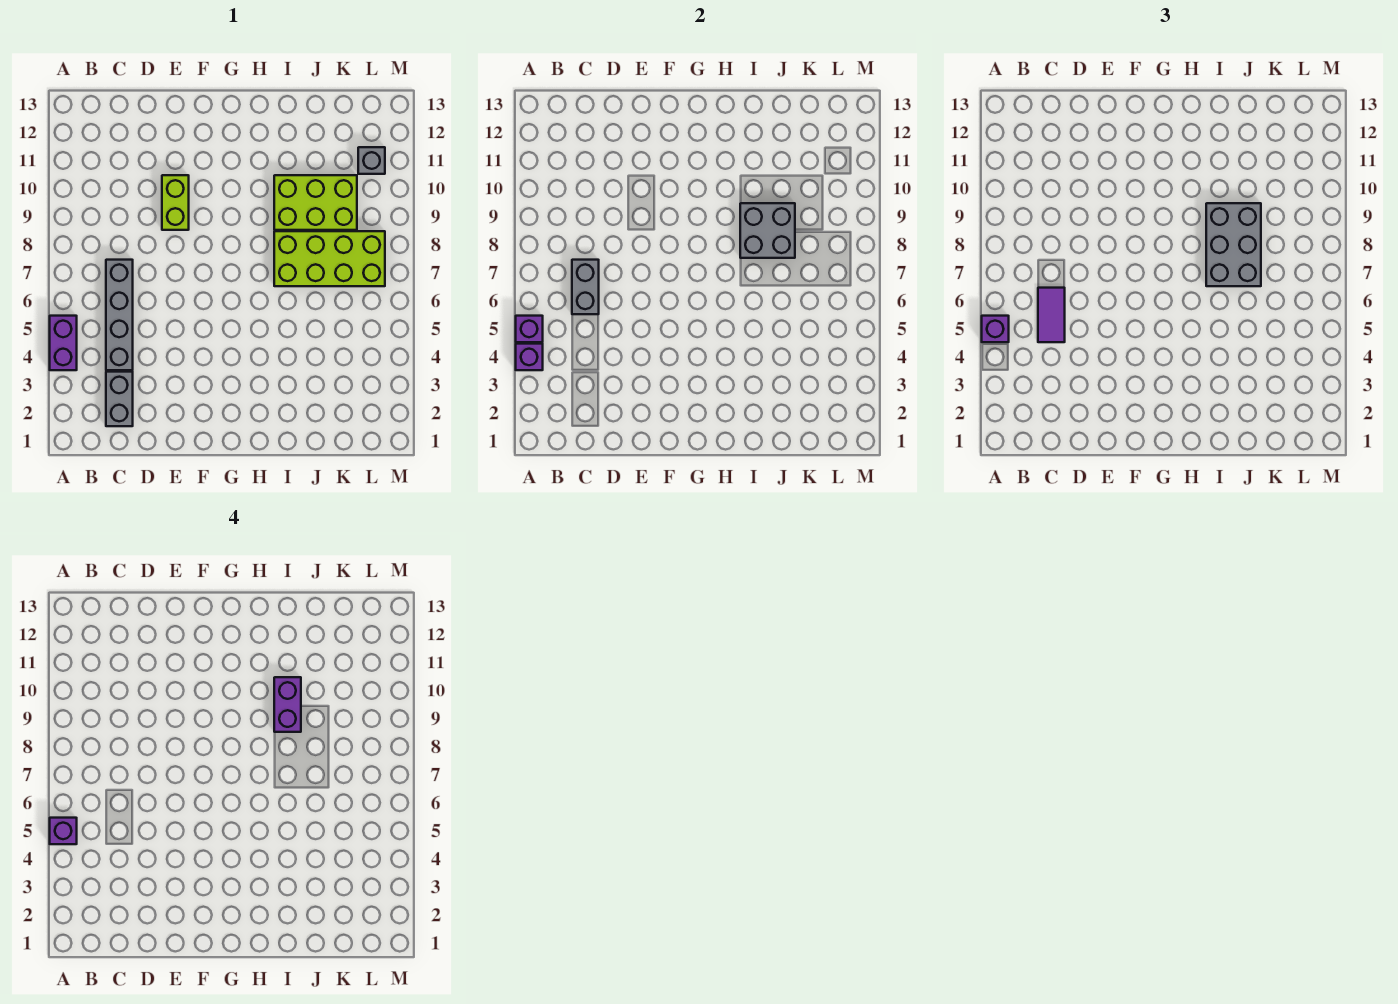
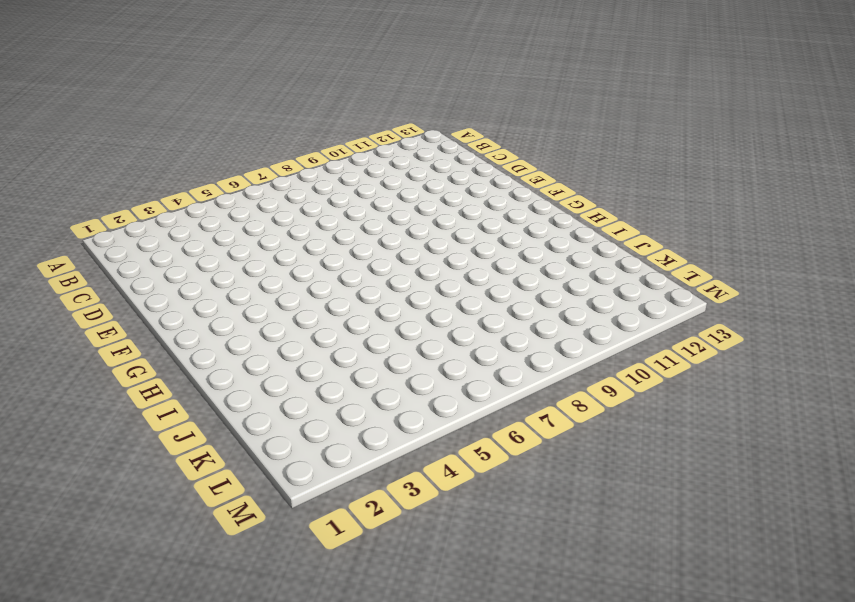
none -> purple brick A4:A5 level 1
none -> grey brick C2:C3 level 1
none -> grey brick C4:C7 level 1

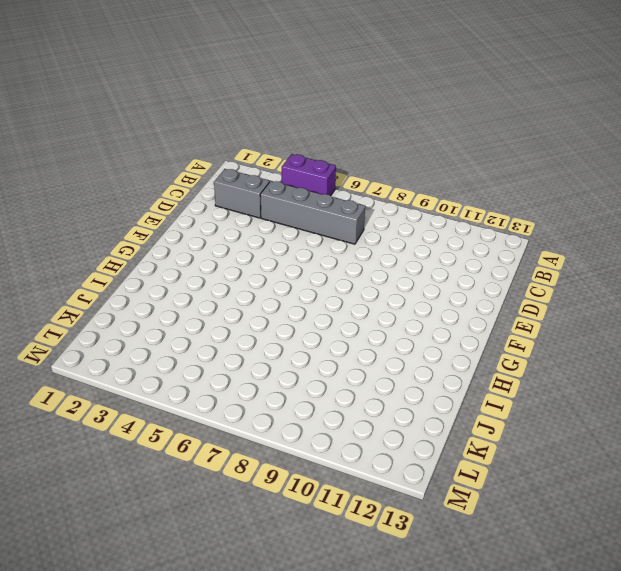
none -> lime brick E9:E10 level 1
none -> lime brick I7:L8 level 1
none -> lime brick I9:K10 level 1

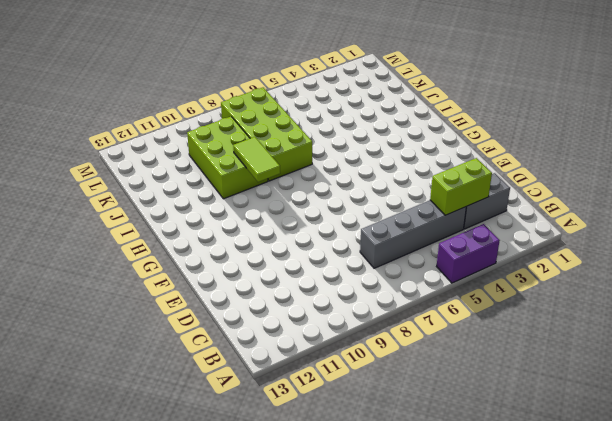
lime brick C3:C4 level 2 -> lime brick E9:E10 level 1
lime tile H9:I9 level 2 -> grey brick I8:J9 level 2
none -> grey brick L11 level 1
none -> purple brick A4 level 2
none -> purple brick A5 level 2

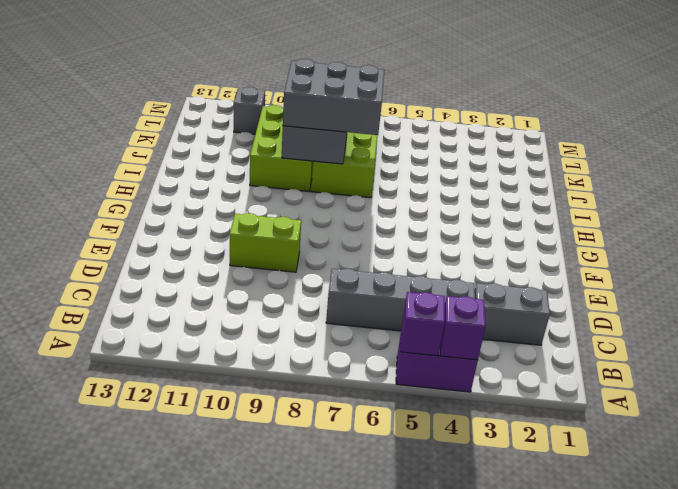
none -> grey brick C6:C7 level 2
none -> purple brick A5 level 3
none -> purple tile C5:C6 level 3

